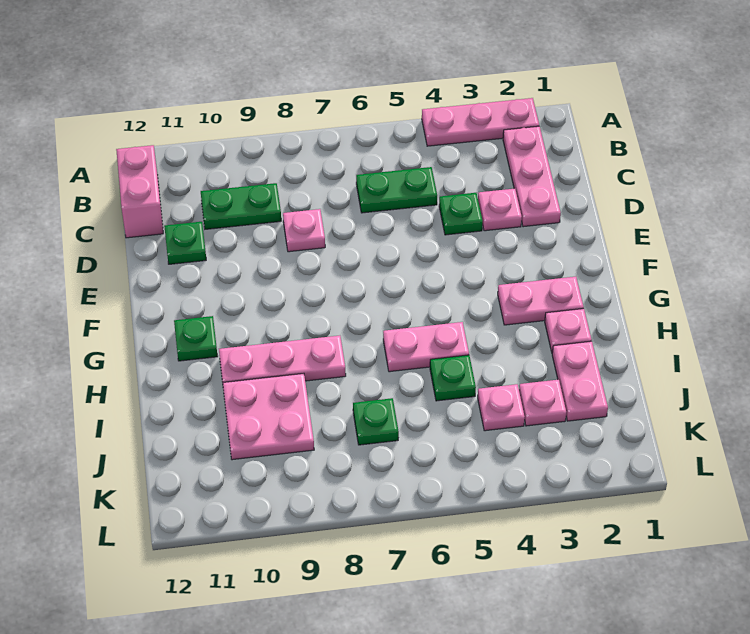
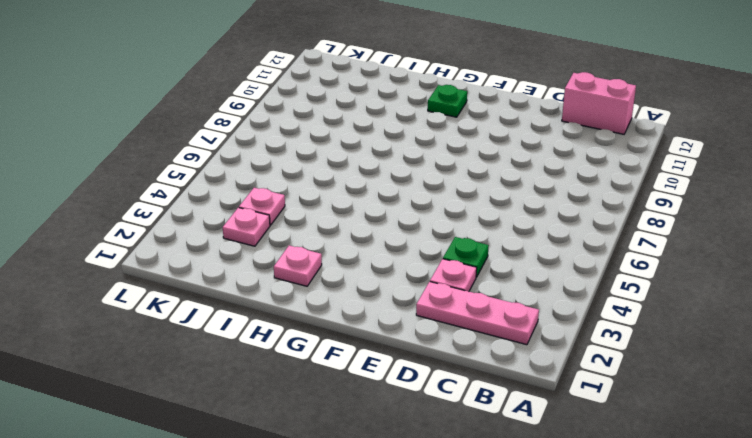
none -> pink plate A2:A4 level 1
none -> green plate C5:C6 level 1
none -> green plate C9:C10 level 1

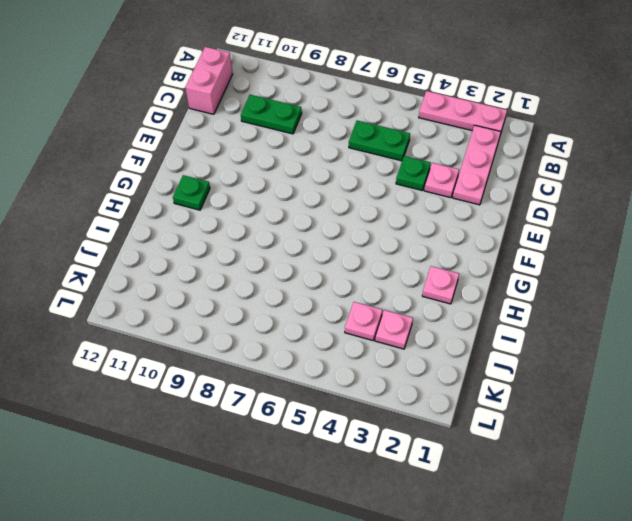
none -> pink plate D8 level 1
none -> green plate D11 level 1
none -> pink plate G2:G3 level 1

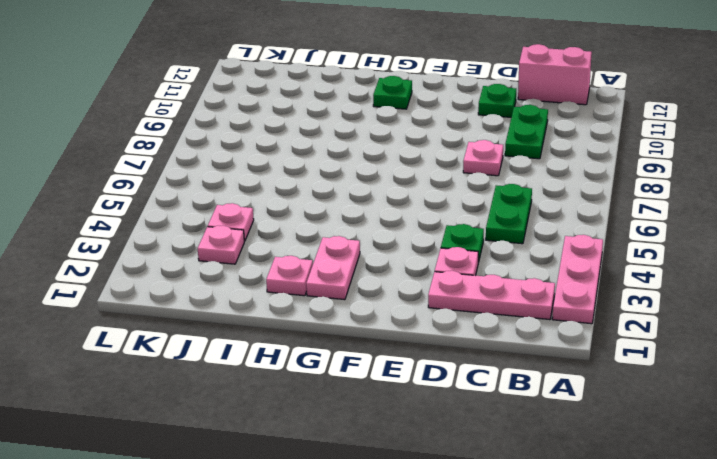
none -> pink plate H5:H6 level 1
none -> pink plate H8:H10 level 1
none -> pink plate I2:J2 level 1

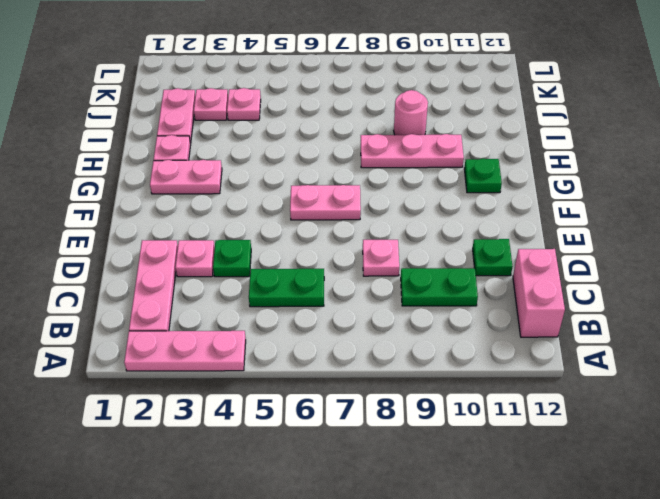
pink plate F6:F7 level 1 -> pink plate H5:H6 level 1
pink round brick I9 level 1 -> pink plate I9:J10 level 1
none -> green plate I5 level 1
none -> green plate J7 level 1

